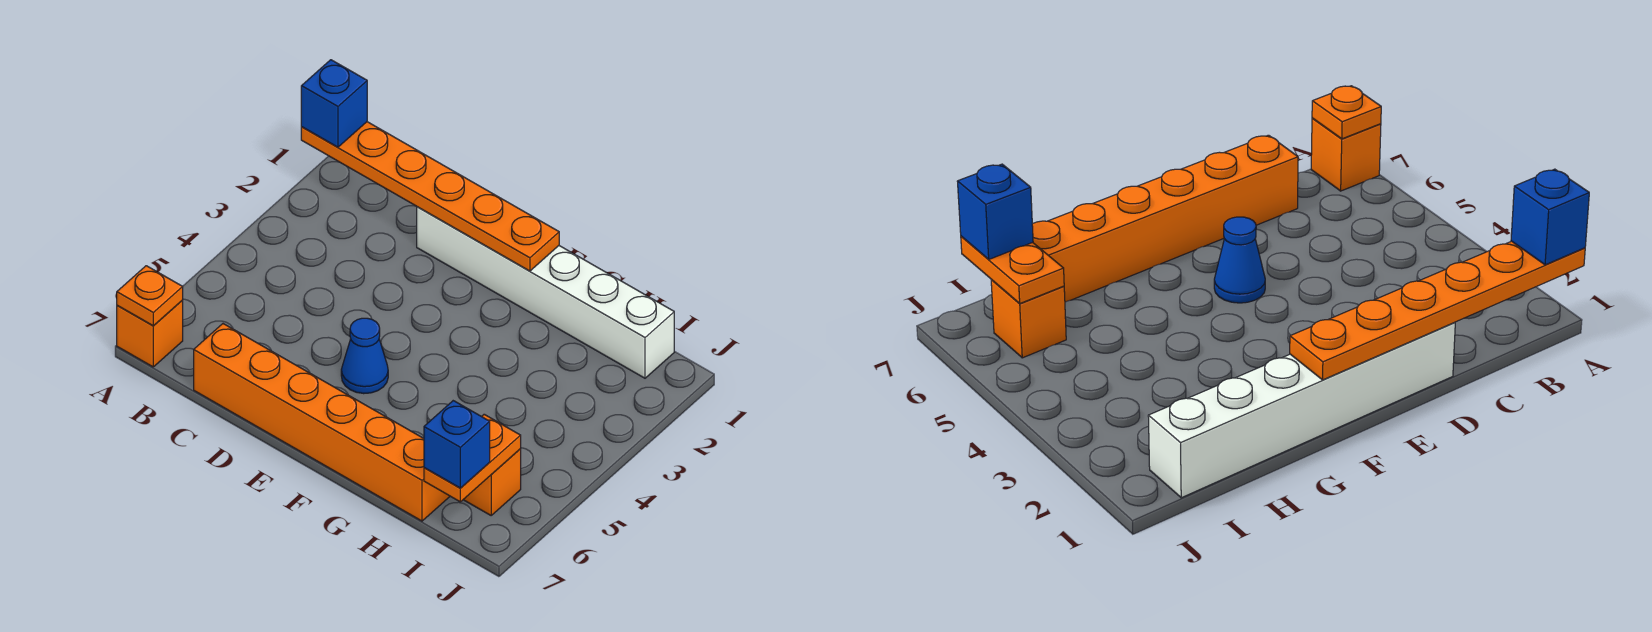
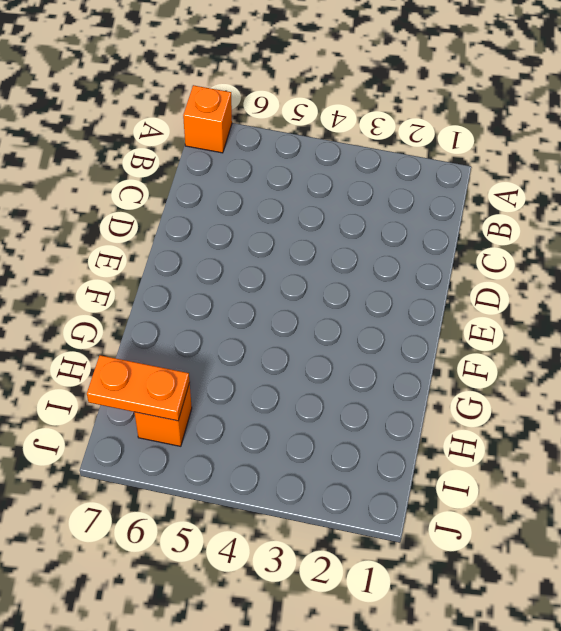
none -> orange brick C7:H7 level 1
none -> white brick D1:I1 level 1

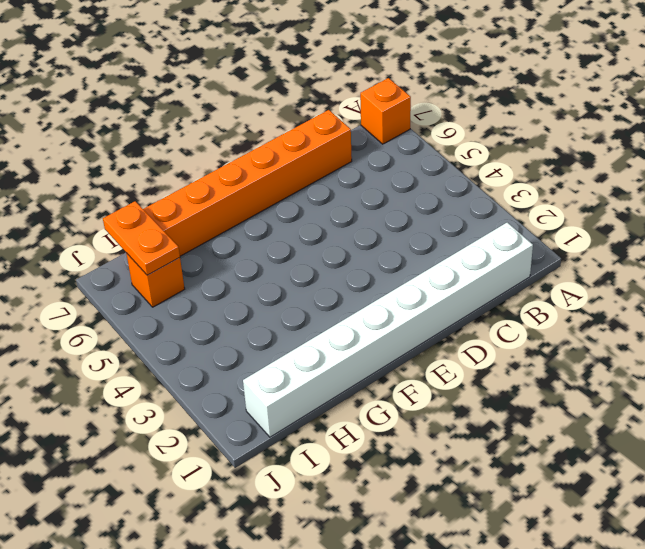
white brick B1:I1 level 1 -> white brick D1:I1 level 1
none -> blue cone E5 level 1
none -> orange plate A1:F1 level 2

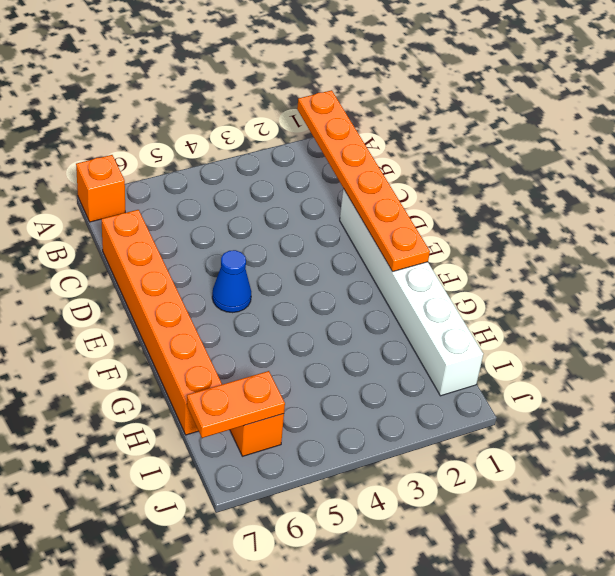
none -> orange plate A7 level 2
none -> blue brick A1 level 3

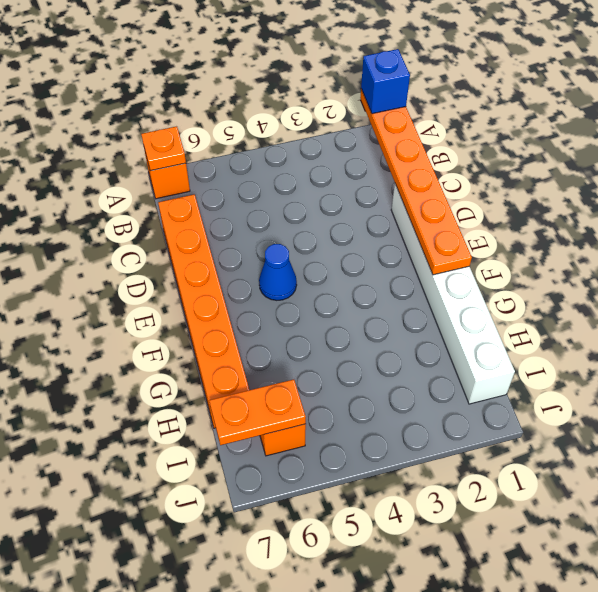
none -> blue brick I7 level 3

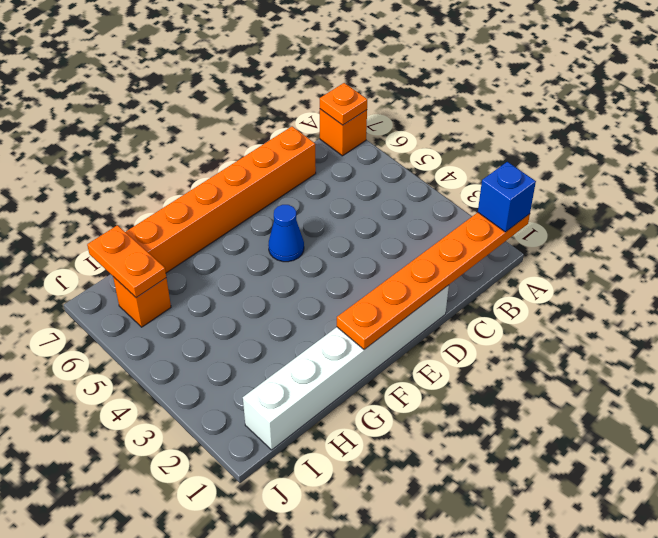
none -> blue brick I7 level 3

